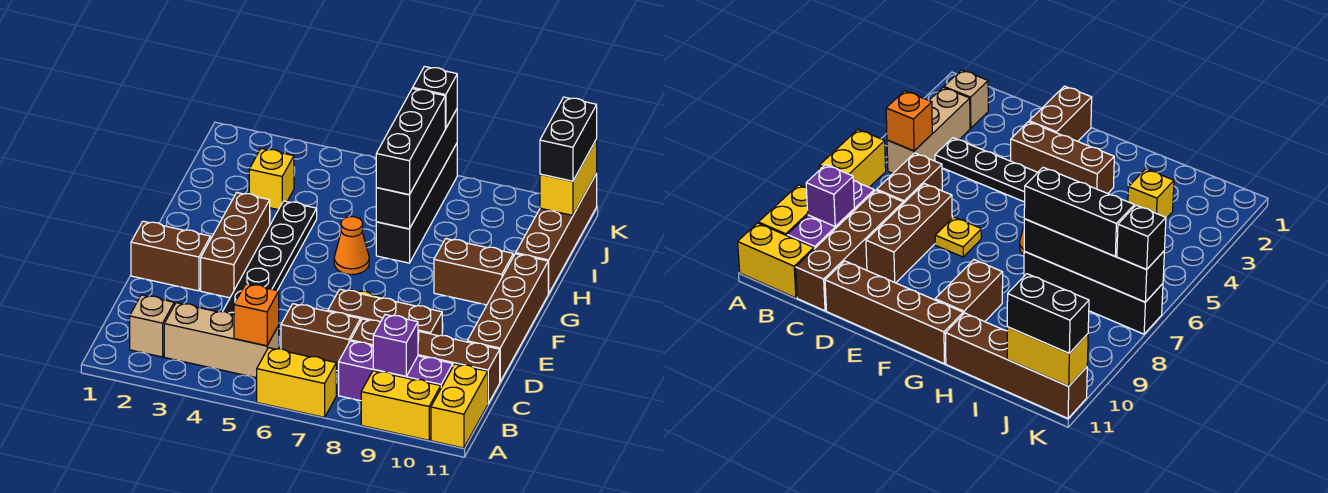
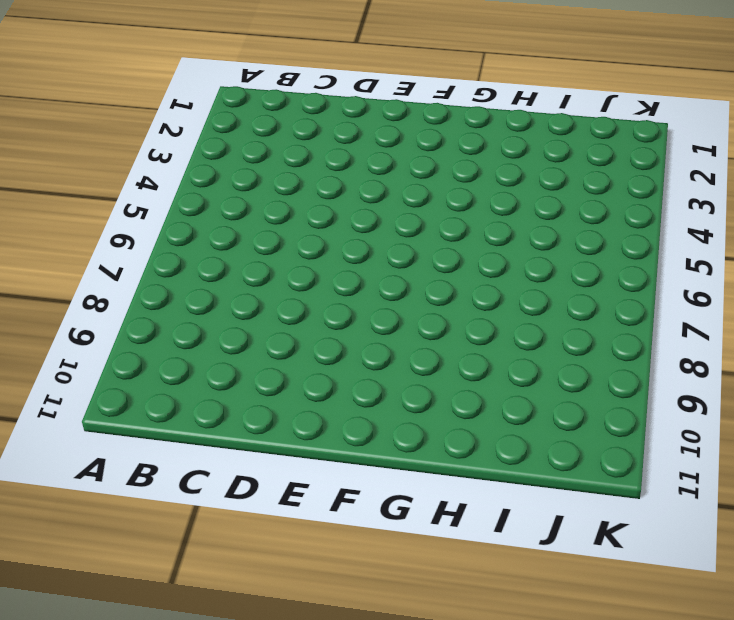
none -> yellow brick A6:A7 level 1
none -> yellow brick A9:A10 level 1
none -> yellow brick A11:B11 level 1

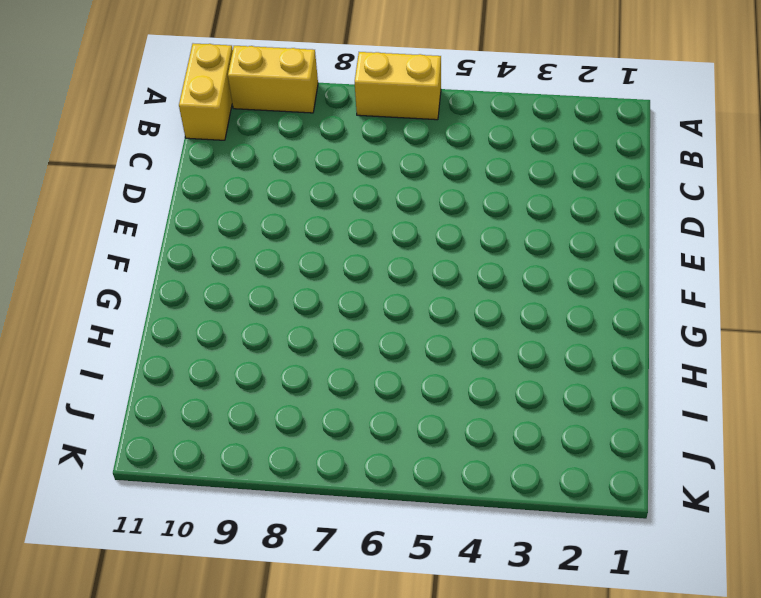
none -> tan brick B2 level 1
none -> tan brick B3:B5 level 1
none -> purple brick B8:B10 level 1

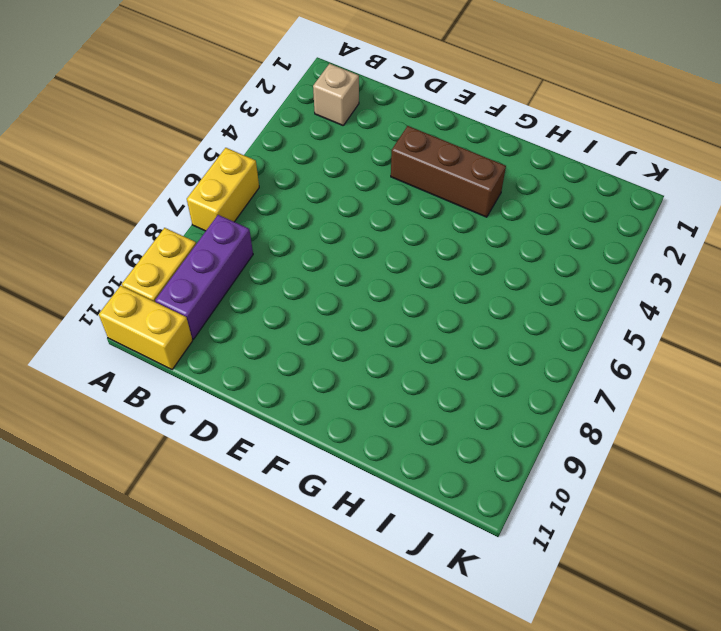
none -> tan brick B3:B5 level 1
none -> black plate C4:H4 level 1
none -> brown brick C6:C7 level 1

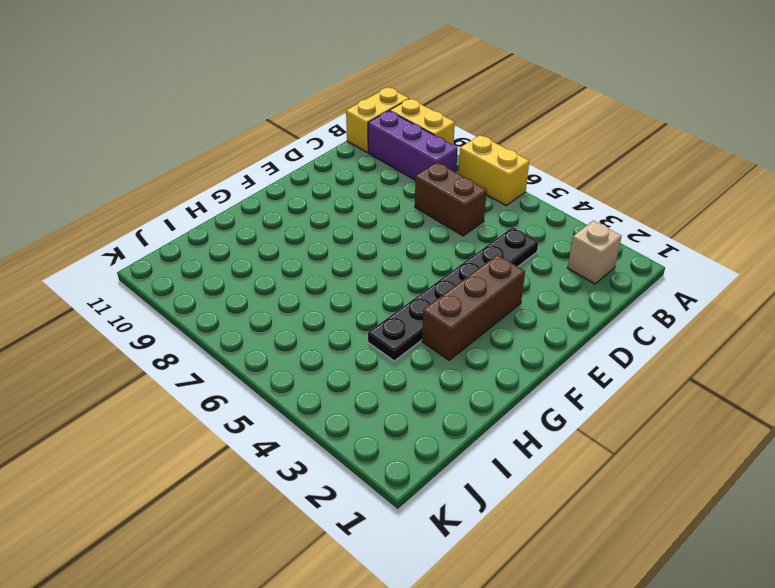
none -> tan brick B3:B5 level 1
none -> brown brick C8:C11 level 1
none -> brown brick D7:D9 level 1

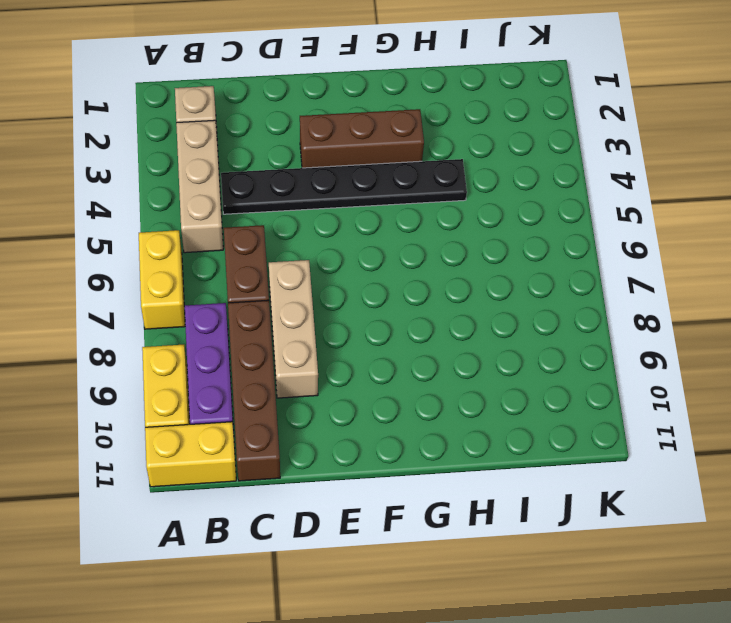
tan brick D7:D9 level 1 -> brown brick D7:D9 level 1
none -> brown brick D11:G11 level 1
none -> brown brick E1:E2 level 1
none -> yellow plate E7 level 1

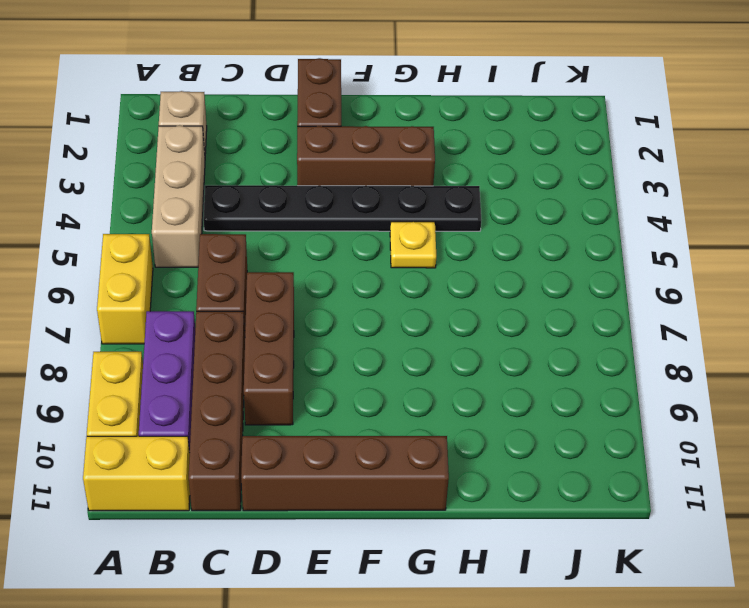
yellow plate G5 level 1 -> yellow plate E7 level 1
none -> orange cone G6 level 1
none -> brown brick G9:G10 level 1
none -> black brick H7:K7 level 1

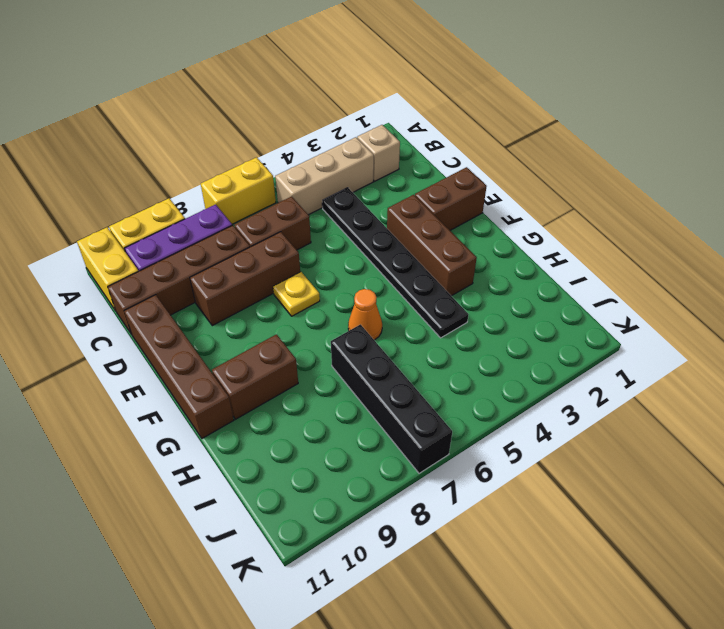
none -> brown brick H11:K11 level 1
none -> yellow brick I3 level 1
none -> orange brick B5 level 2

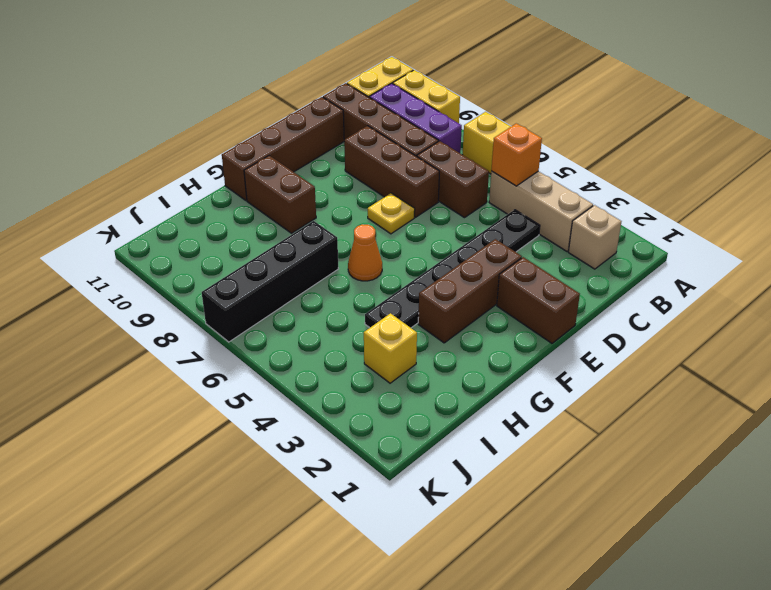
none -> brown brick H11:K11 level 1
none -> purple brick B9 level 2
none -> black brick H7:K7 level 2

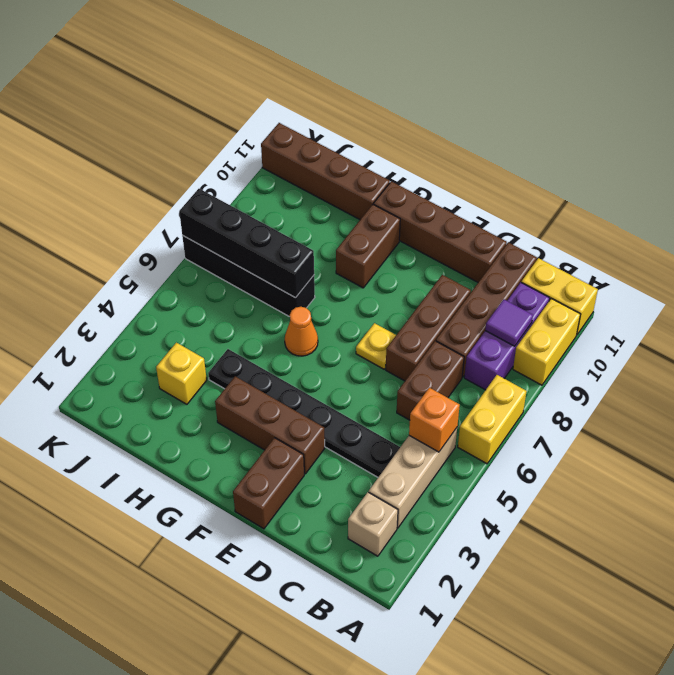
purple tile B9 level 2 -> purple brick B9 level 2
none -> yellow brick J11:K11 level 2
none -> black brick H7:J7 level 3
none -> black brick J11:K11 level 3

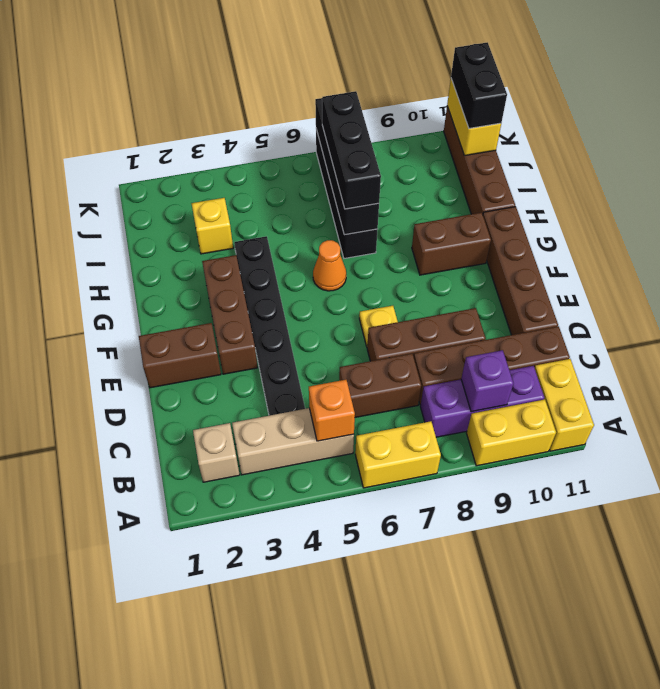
none -> black brick K7 level 3

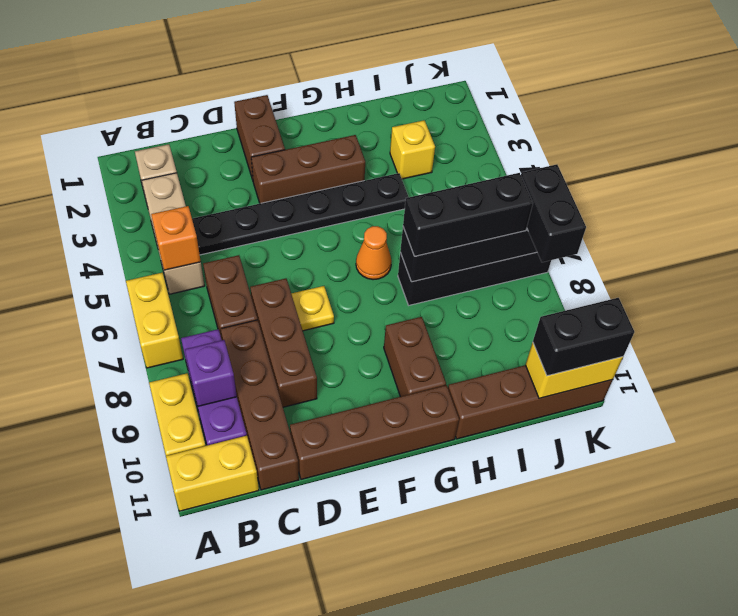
black brick K7:K8 level 3 -> black brick K7 level 3

